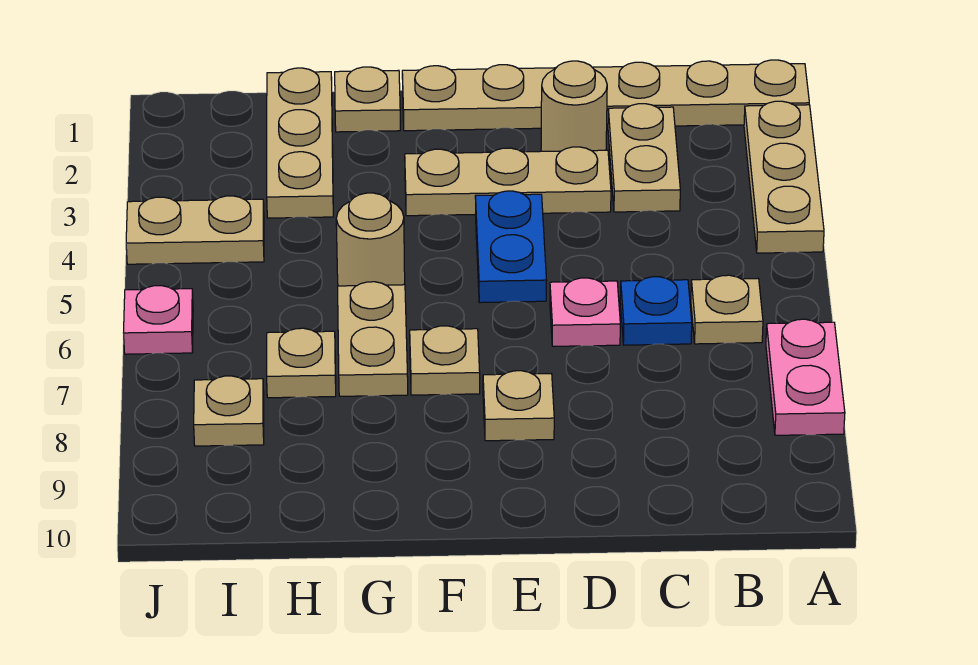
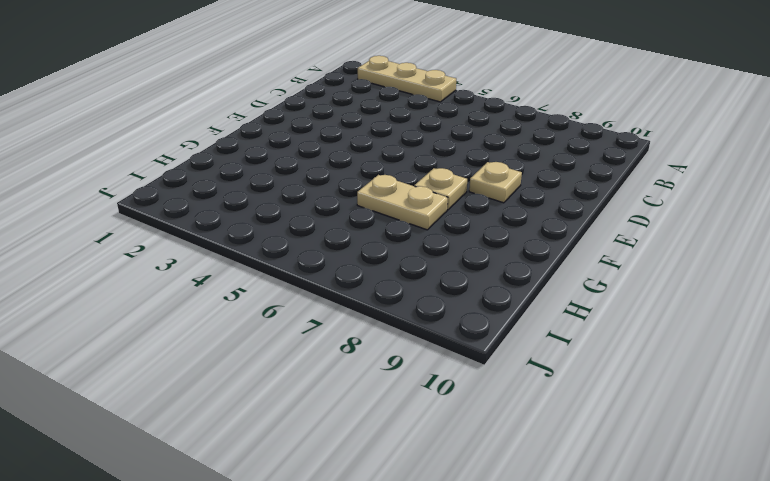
none -> tan plate A1:F1 level 1
none -> pink plate A7:A8 level 1
none -> tan plate B6 level 1

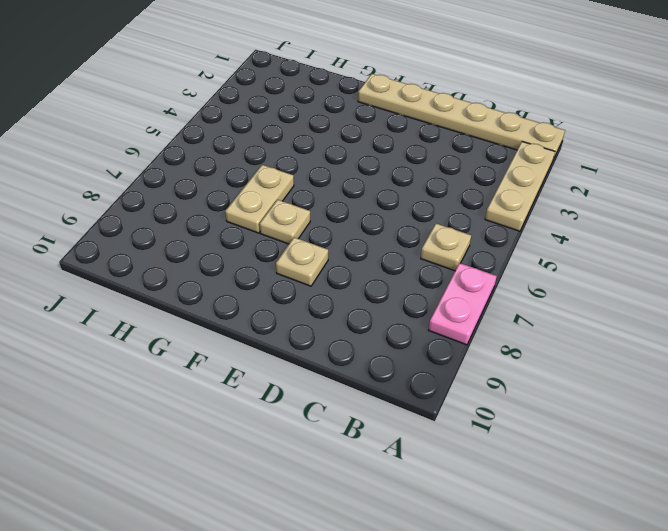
none -> tan plate C2:C3 level 1
none -> blue plate C6 level 1
none -> tan round brick D2 level 1

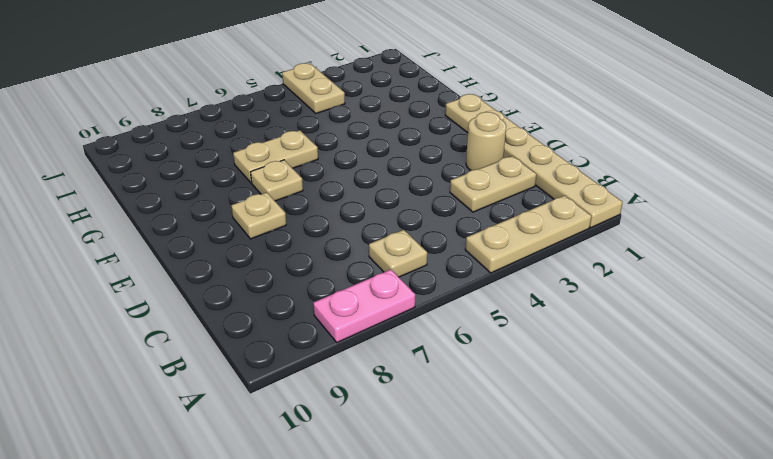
none -> blue plate C6 level 1
none -> tan plate D3:F3 level 1
none -> pink plate D6 level 1

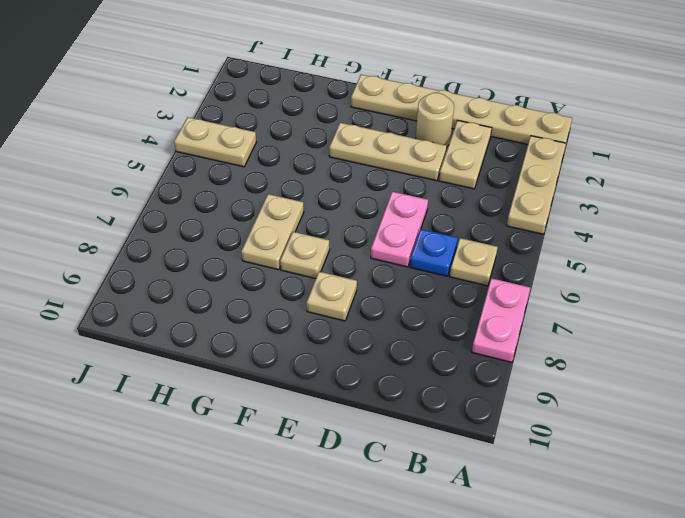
pink plate D5:D6 level 1 -> pink plate D6 level 1
none -> blue plate E4:E5 level 1
none -> tan plate G1 level 1
none -> tan round brick G5 level 1

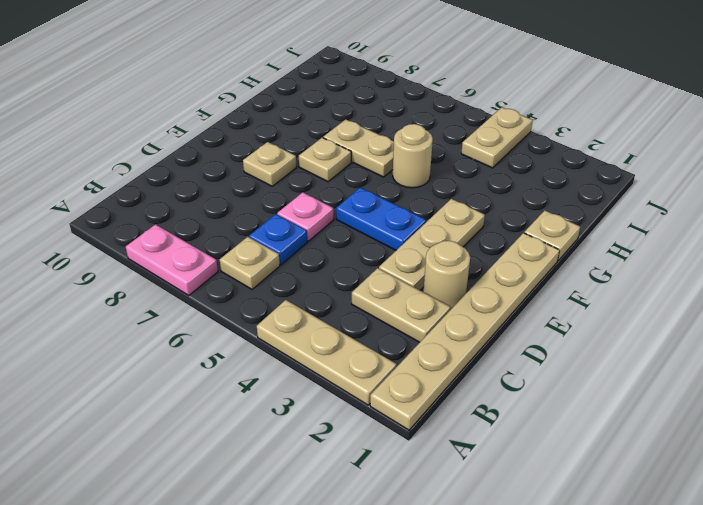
none -> tan plate H1:H3 level 1
none -> tan plate H7 level 1
none -> tan plate I8 level 1

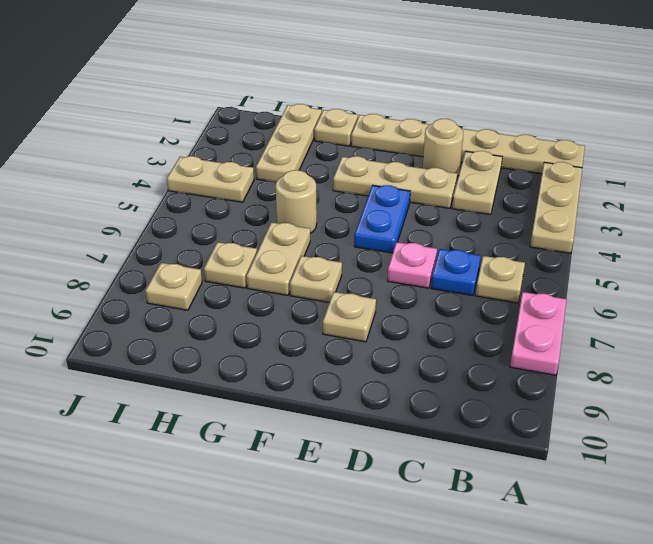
none -> pink plate J6 level 1

